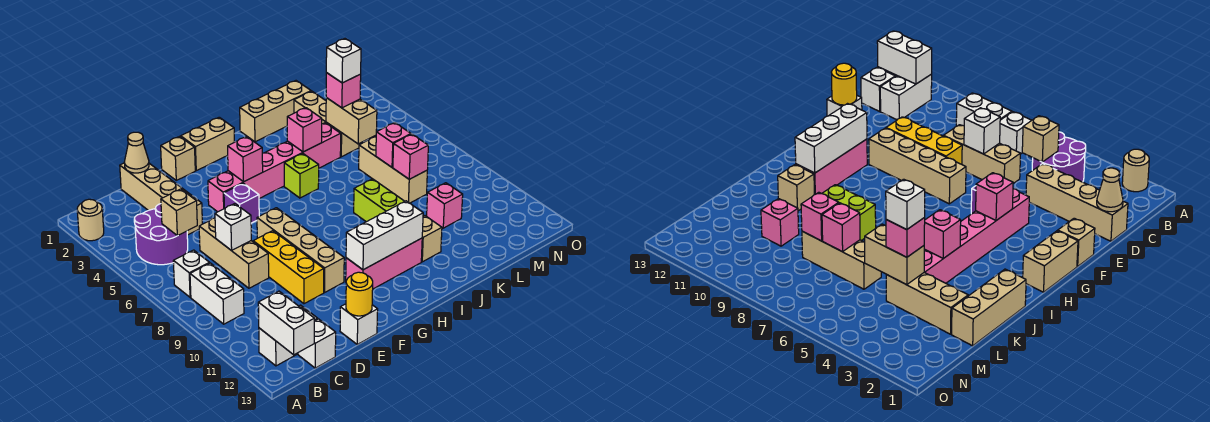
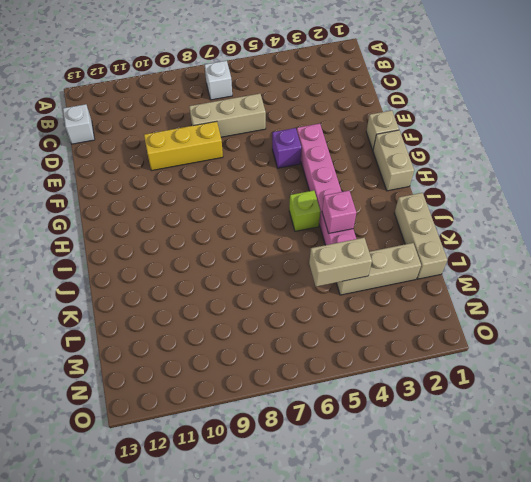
none -> tan round brick A2 level 1
none -> purple round brick B4:C5 level 1
none -> white brick B8:B9 level 1
none -> white brick B12:C12 level 1

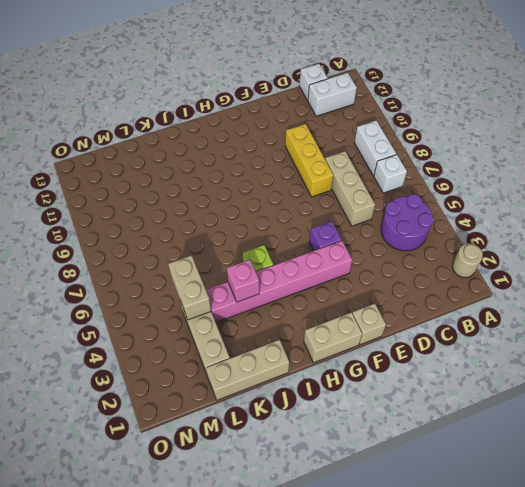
none -> tan brick D1:D4 level 1
none -> white brick E13 level 1
none -> tan brick F7:F10 level 1
none -> pink brick G11:I11 level 1

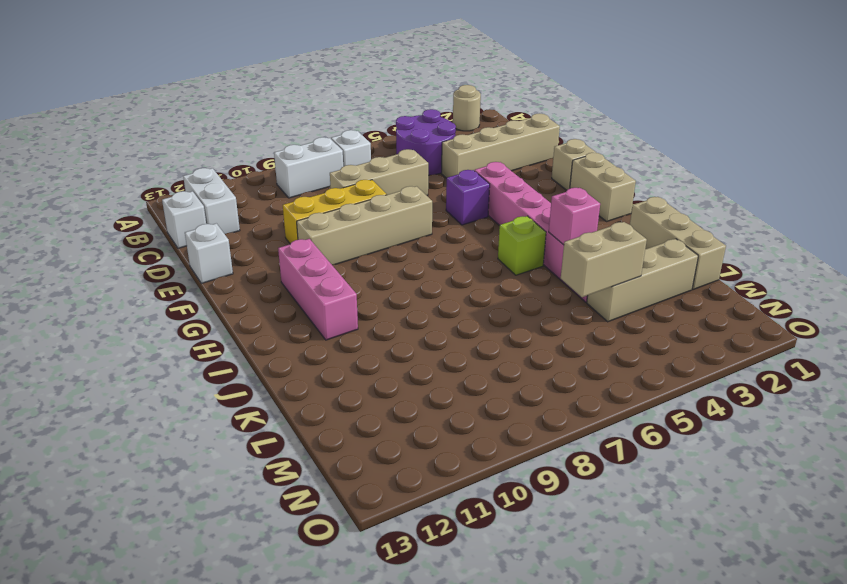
none -> lime brick J8:J9 level 1
none -> tan brick J11 level 1
none -> tan brick L6:L8 level 1
none -> pink brick L10 level 1

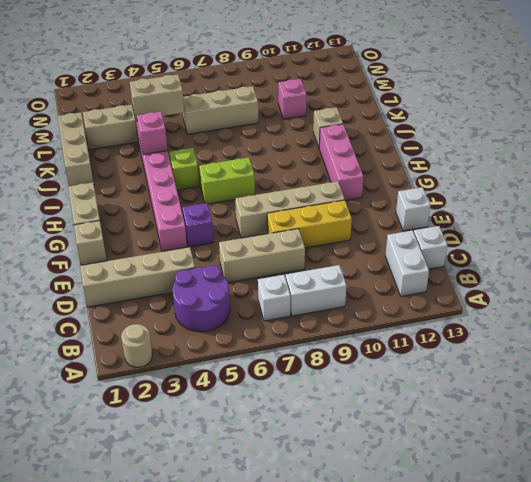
lime brick H6:H7 level 1 -> lime brick J8:J9 level 1
none -> white brick B12:B13 level 2
none -> tan brick C5 level 2
none -> tan cone D1 level 2
none -> white brick D7 level 2

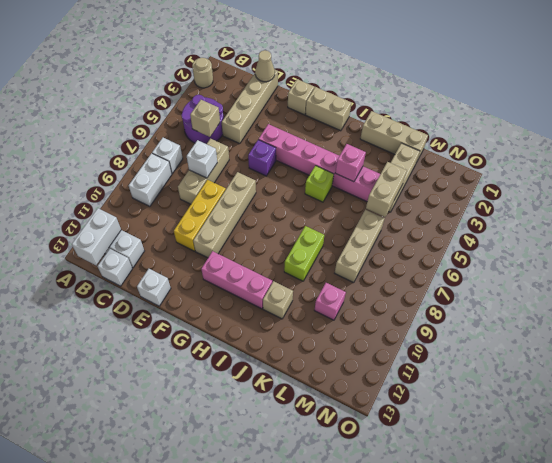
none -> yellow round brick E13 level 2
none -> pink brick G4 level 2
none -> white brick G11:I11 level 2
none -> pink brick L7 level 2

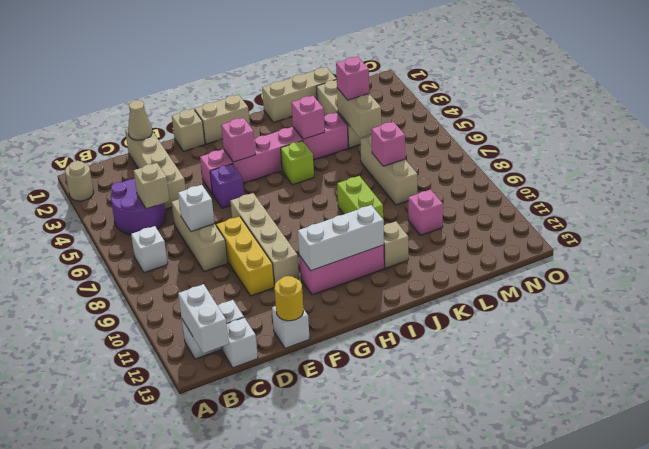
none -> white brick B8:B9 level 1
none -> pink brick L8 level 2
none -> white brick L4 level 4

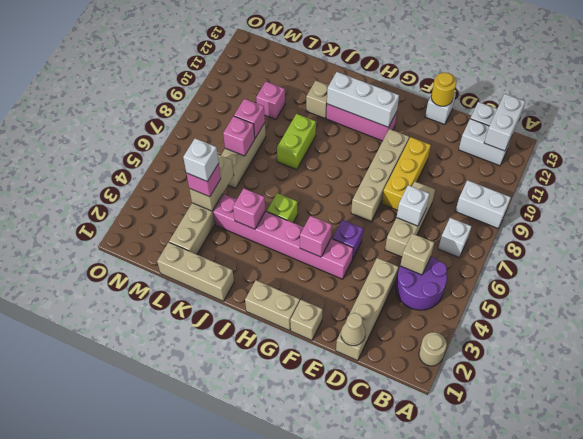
white brick A9:B9 level 1 -> white brick B8:B9 level 1

